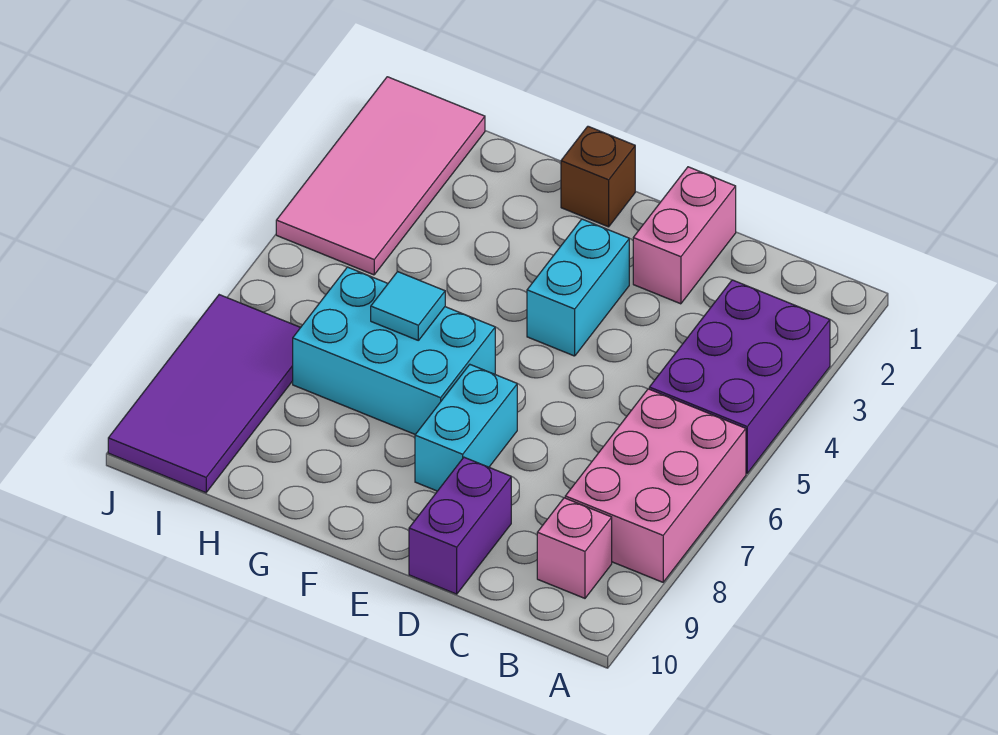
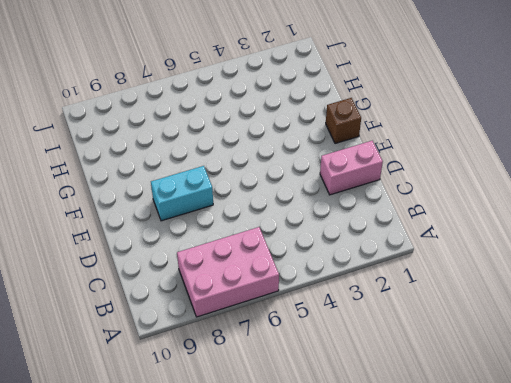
none -> purple brick A3:B5 level 1
none -> pink brick B9 level 1
none -> purple brick D9:D10 level 1

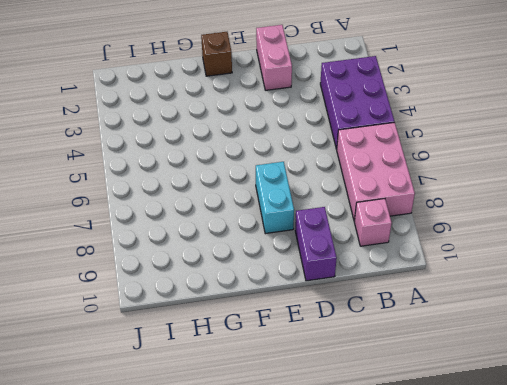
none -> cyan brick E3:E4 level 1
none -> cyan brick F6:H7 level 1
none -> pink tile I1:J4 level 1

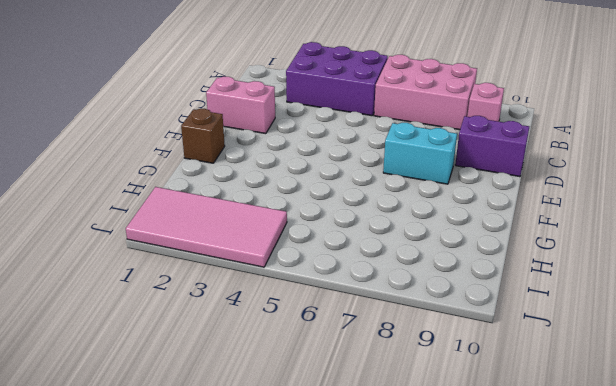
none -> cyan brick E3:E4 level 1
none -> cyan brick F6:H7 level 1
none -> purple tile I7:J10 level 1

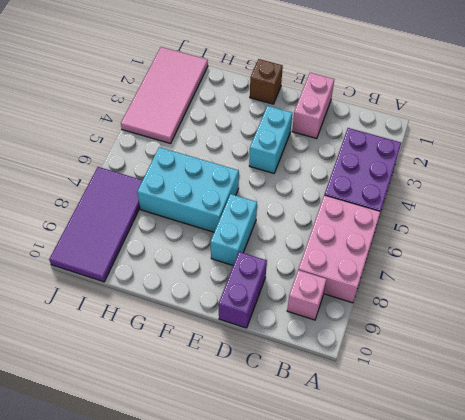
none -> cyan tile G6 level 2

